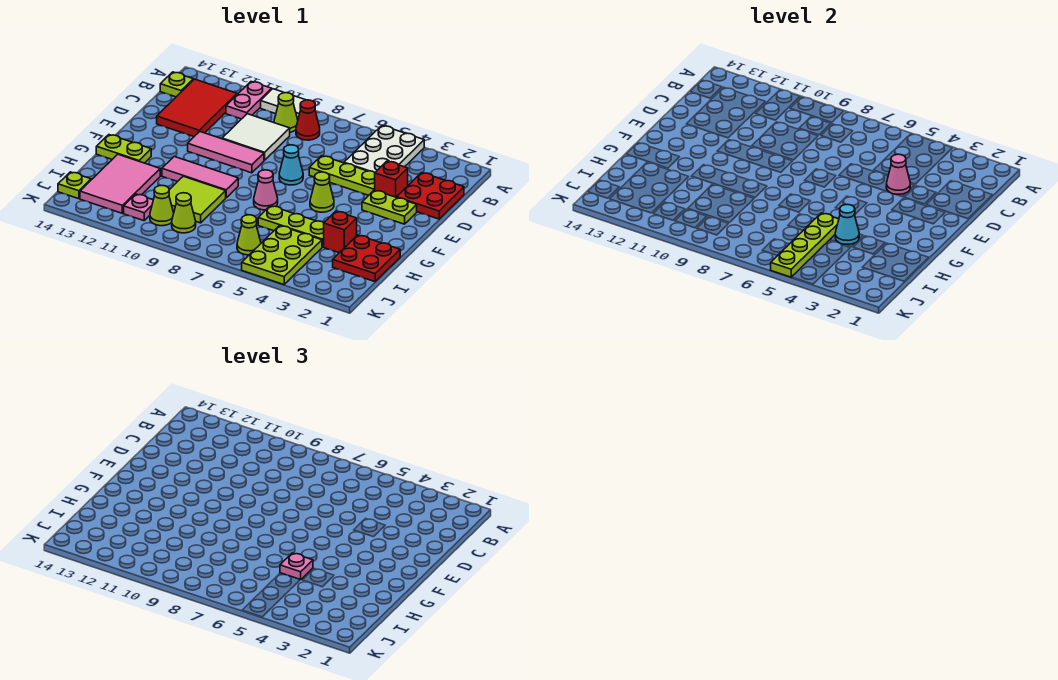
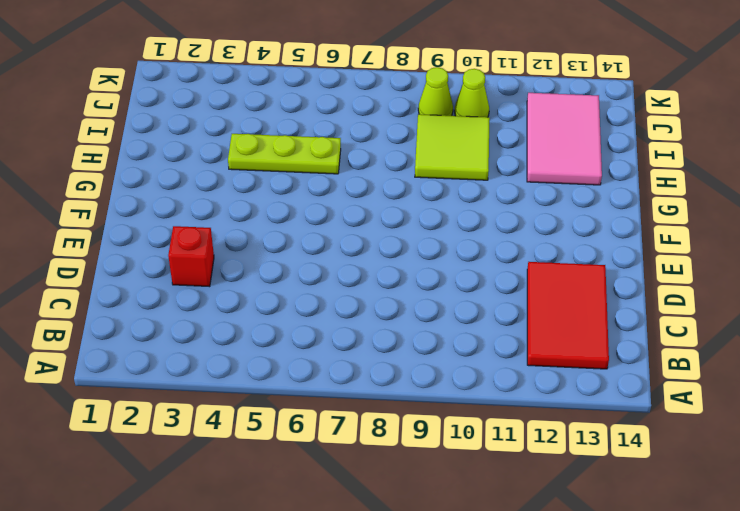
none -> white plate A4:C5 level 1
none -> white tile A9:A10 level 1
none -> pink plate A11:B11 level 1
none -> red cone B8 level 1

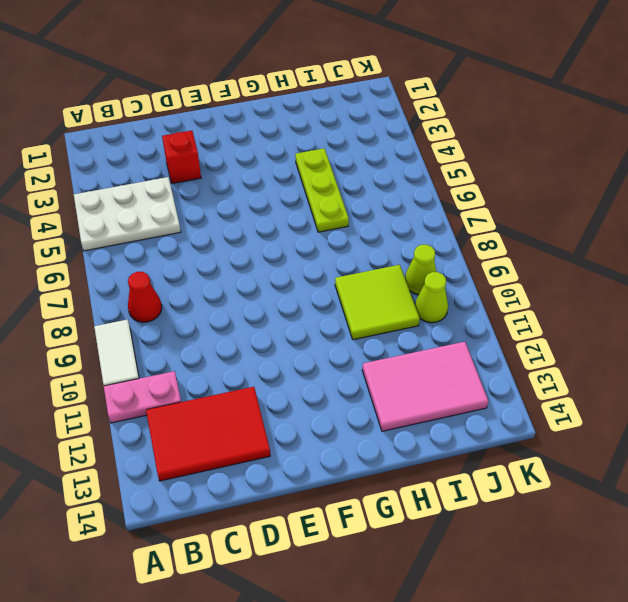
none -> lime cone B9 level 1
none -> lime plate B14 level 1
none -> red plate C1:D2 level 1
none -> white tile C9:D10 level 1

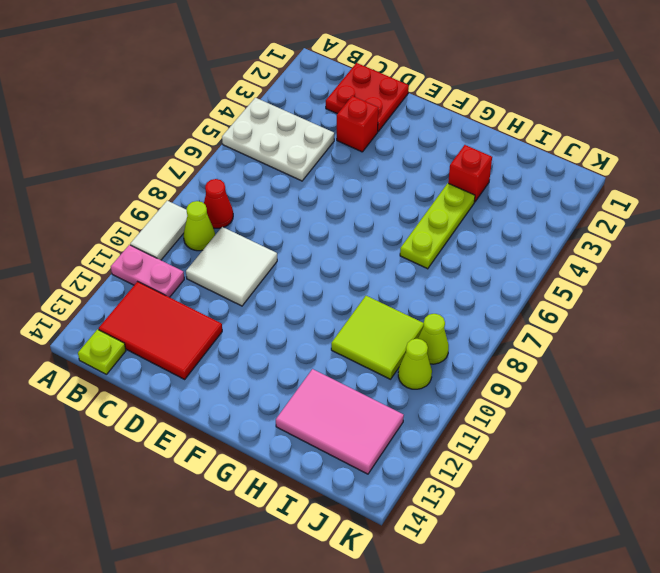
none -> lime plate D4:D6 level 1
none -> lime plate E2:E3 level 1
none -> cyan cone E7 level 1
none -> pink tile E9:E11 level 1

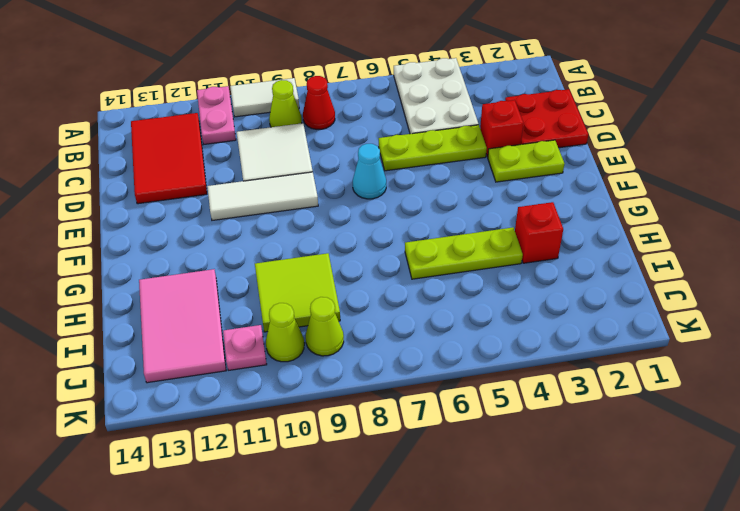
white tile E9:E11 level 1 -> pink tile E9:E11 level 1
none -> lime plate B14 level 1
none -> lime cone F5 level 1
none -> pink cone G7 level 1
none -> pink tile G9:G11 level 1

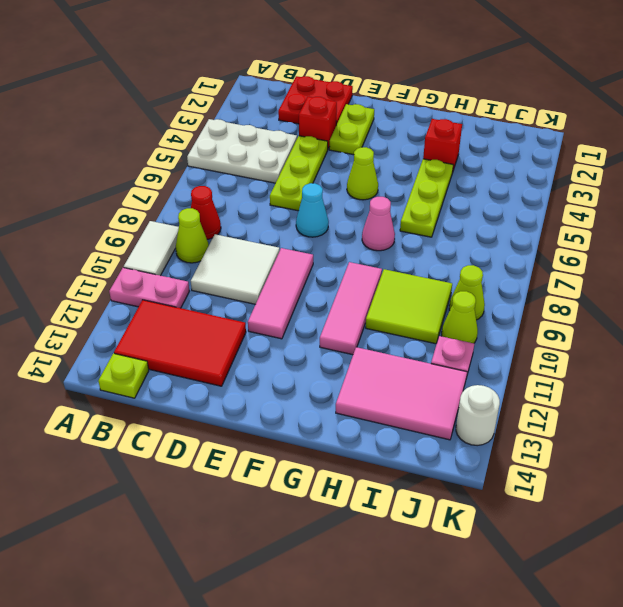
white round brick K13 level 1 -> none
none -> lime plate G13:G14 level 1
none -> red plate H1:I2 level 1
none -> lime plate I4:K5 level 1
none -> lime cone J6 level 1

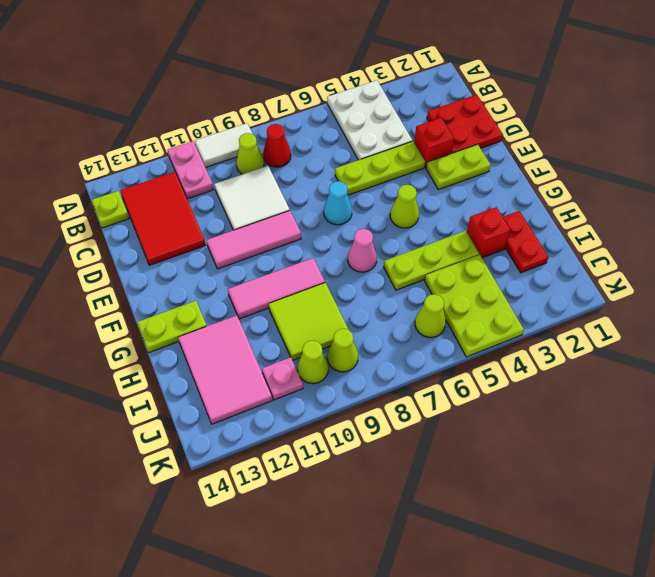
red plate H2:I2 level 1 -> red plate H1:I2 level 1
none -> lime plate J14 level 1
none -> pink cone D4 level 2
none -> cyan cone H4 level 2
none -> lime plate H5:K5 level 2

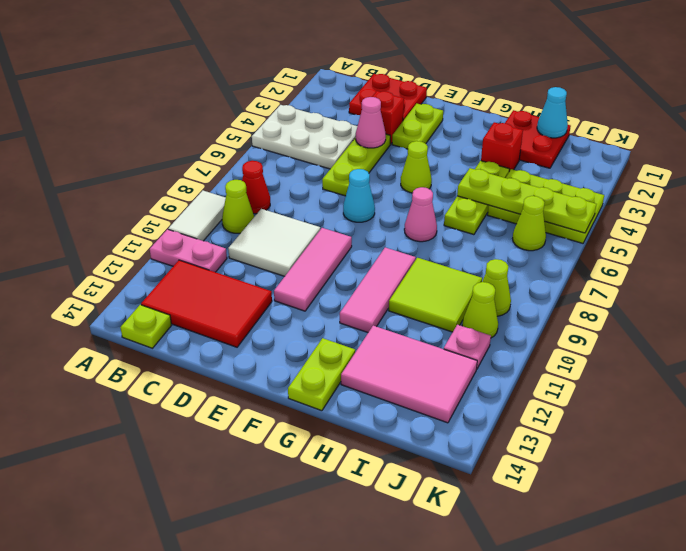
cyan cone I1 level 2 -> cyan cone H4 level 2
none -> lime plate J14 level 1
none -> pink plate H5 level 3

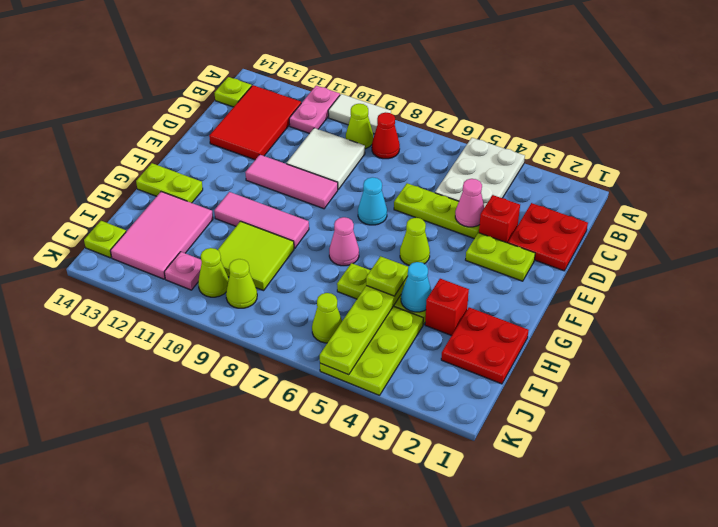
lime plate H5 level 3 -> pink plate H5 level 3

